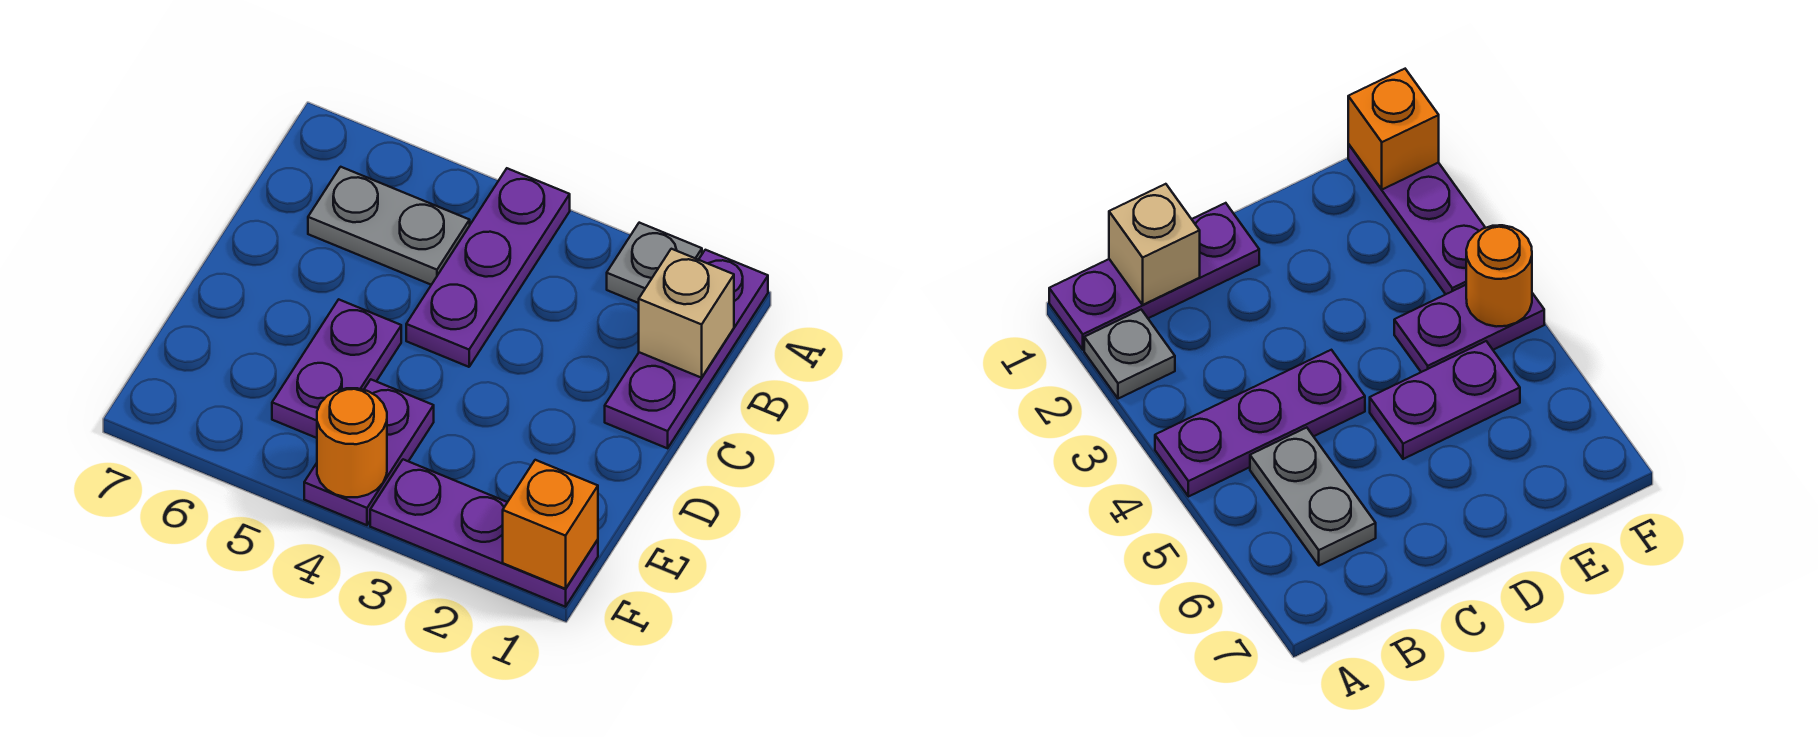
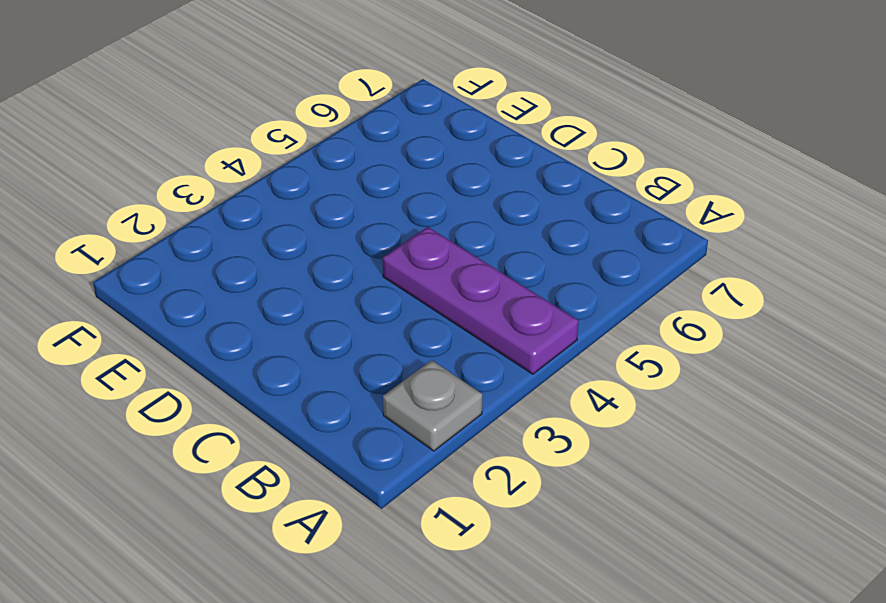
none -> purple plate A1:C1 level 1
none -> grey plate B5:B6 level 1

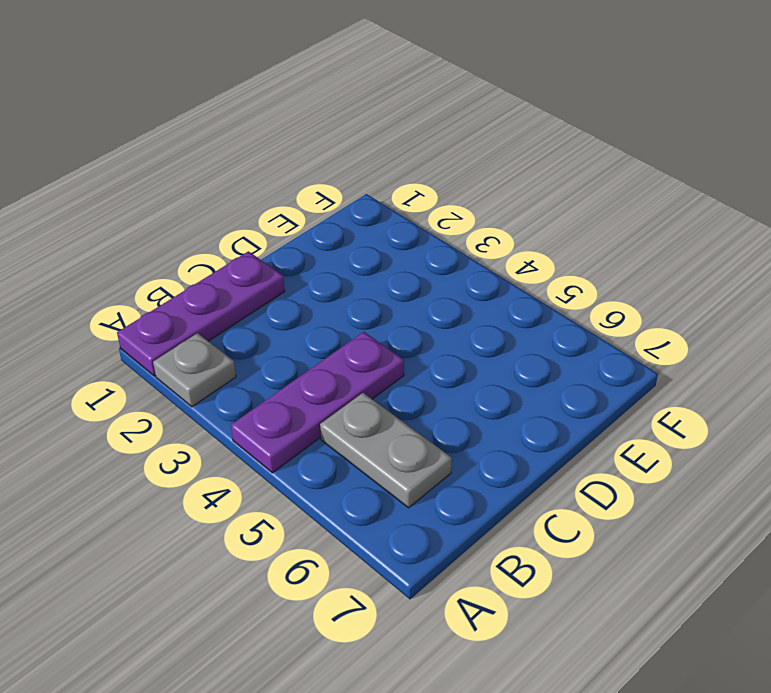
none -> purple plate D5:E5 level 1
none -> purple plate E4:F4 level 1

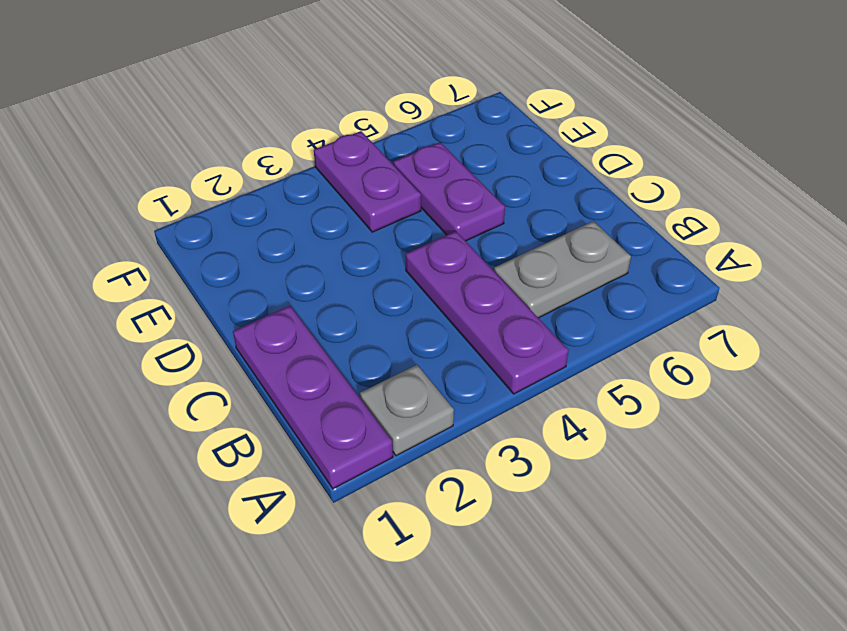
none -> purple plate F1:F3 level 1
none -> tan brick B1 level 2

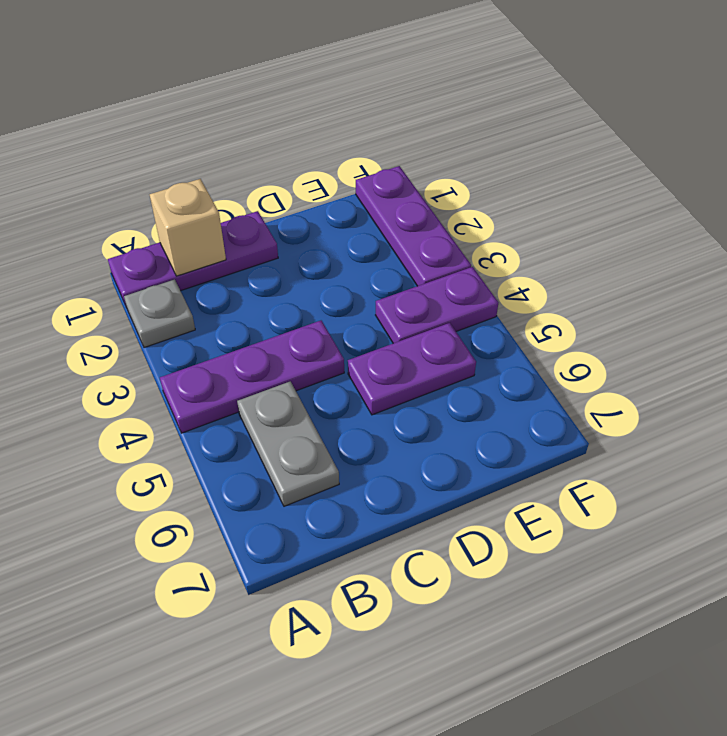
none -> orange brick F1 level 2
none -> orange round brick F4 level 2

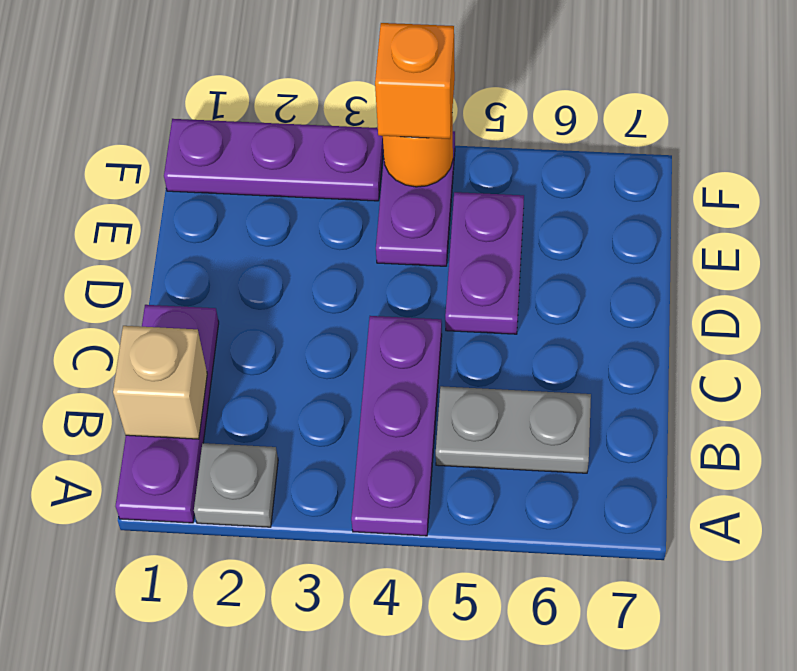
orange brick F4 level 3 -> orange brick F1 level 2

